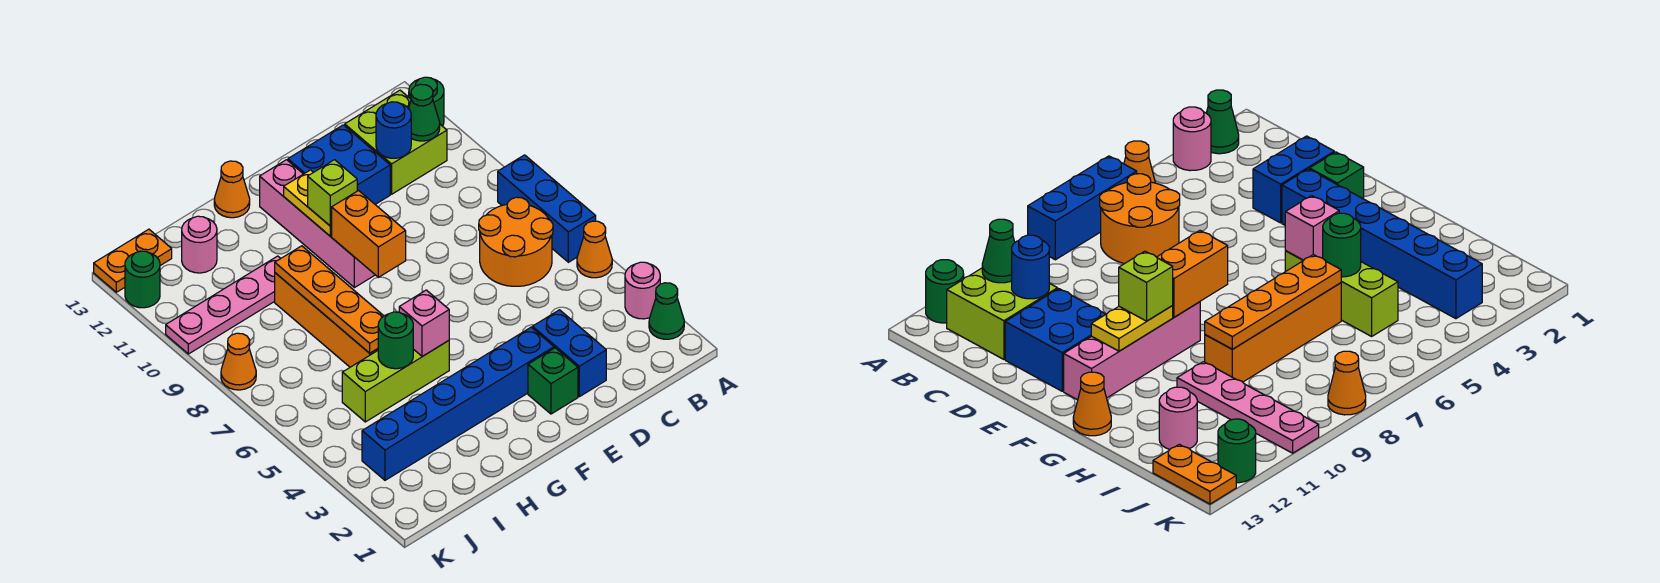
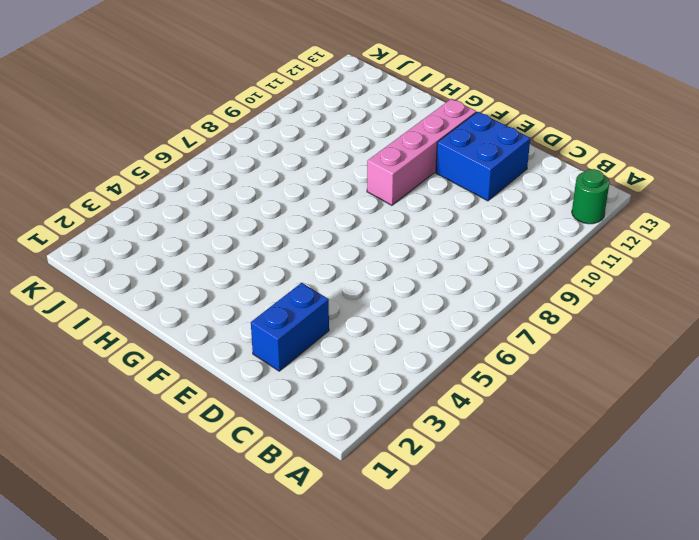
none -> green cone A2 level 1
none -> pink round brick A3 level 1
none -> orange cone A5 level 1

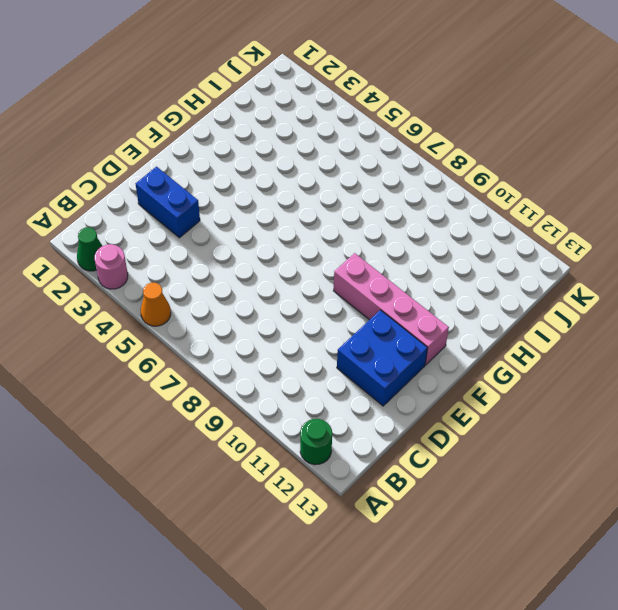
none -> blue brick A6:A8 level 1
none -> orange round brick B6:C7 level 1
none -> lime brick B11:C12 level 1

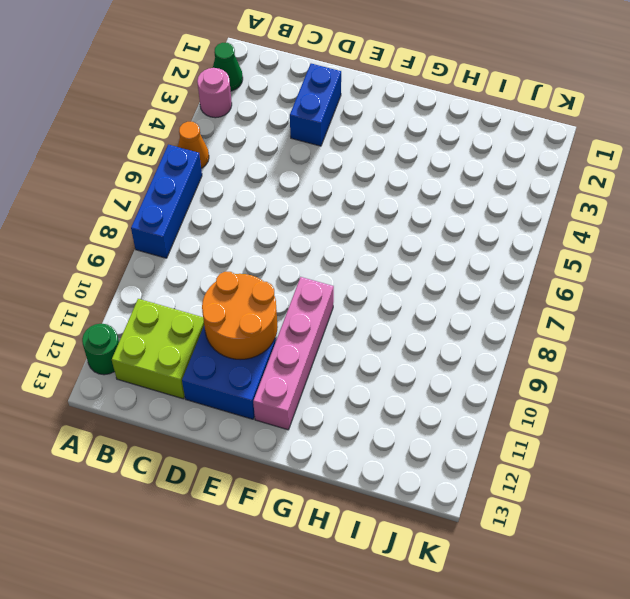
orange round brick D10:E11 level 2 -> orange round brick B6:C7 level 1
none -> green brick E2 level 1
none -> blue brick E3:J3 level 1
none -> lime brick G5:I5 level 1

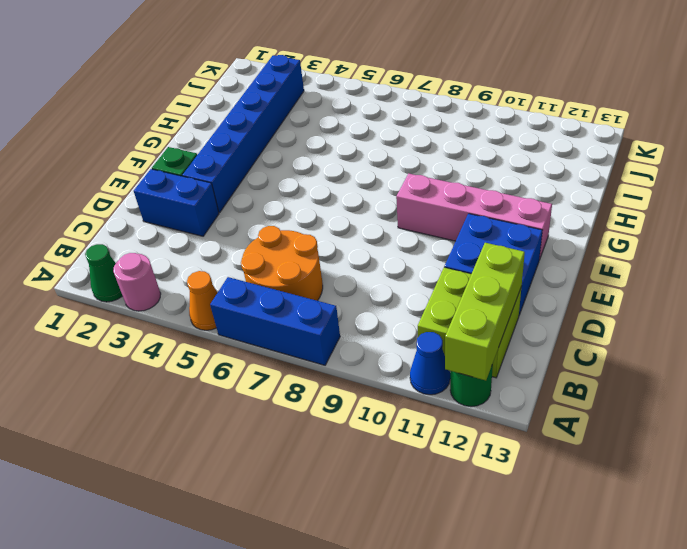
blue cone A11 level 1 -> none
lime brick A12:C12 level 2 -> lime brick G5:I5 level 1
none -> orange cone G13 level 1
none -> orange brick H6:H9 level 1
none -> pink plate H10:K10 level 1

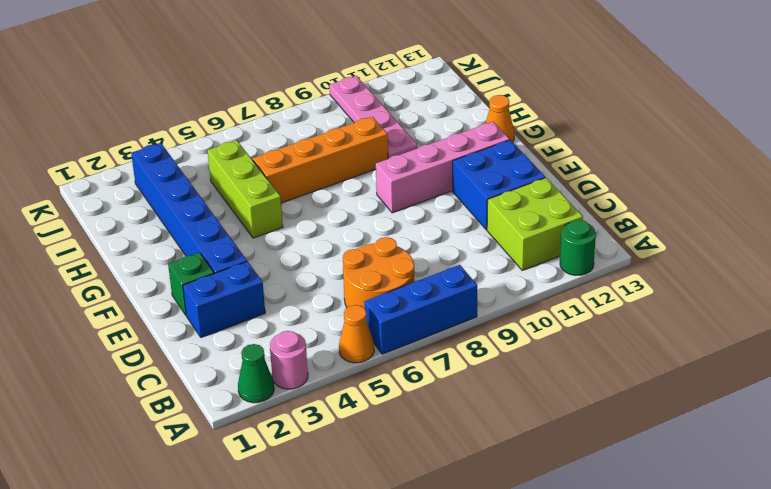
none -> pink round brick I12 level 1
none -> orange plate J13:K13 level 1
none -> orange cone K8 level 1

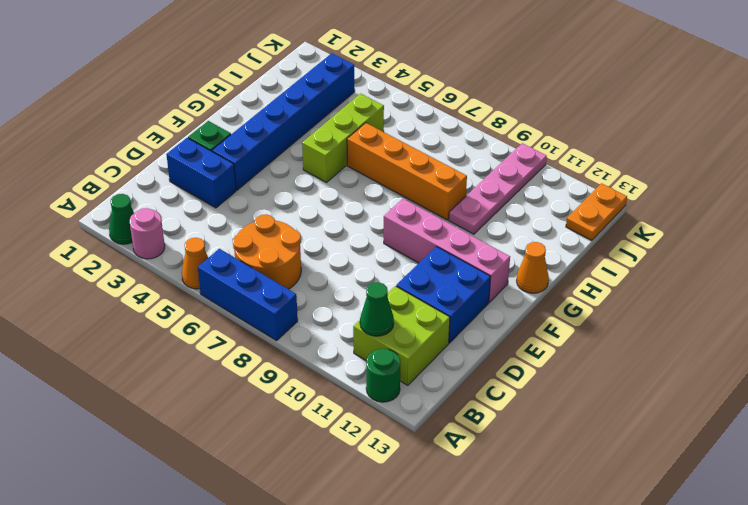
none -> pink round brick I12 level 1
none -> orange cone K8 level 1
none -> green round brick K12 level 1

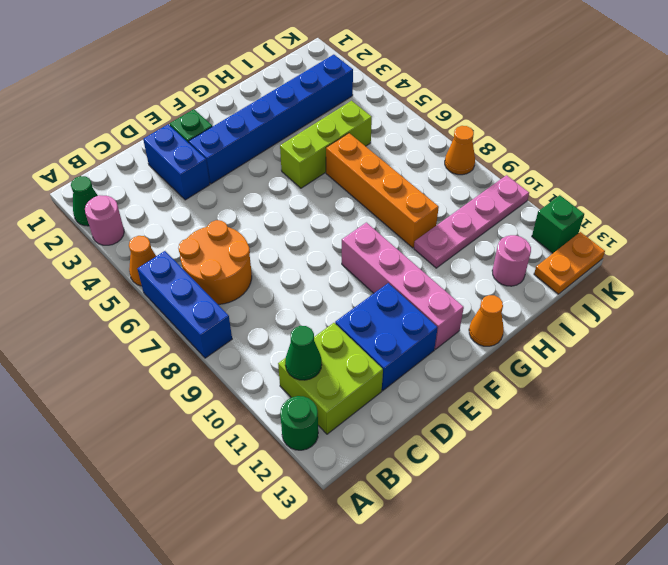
green brick K12 level 1 -> green round brick K12 level 1
none -> blue round brick C11 level 2
none -> orange brick F8:F9 level 2
none -> yellow plate F10:F11 level 2

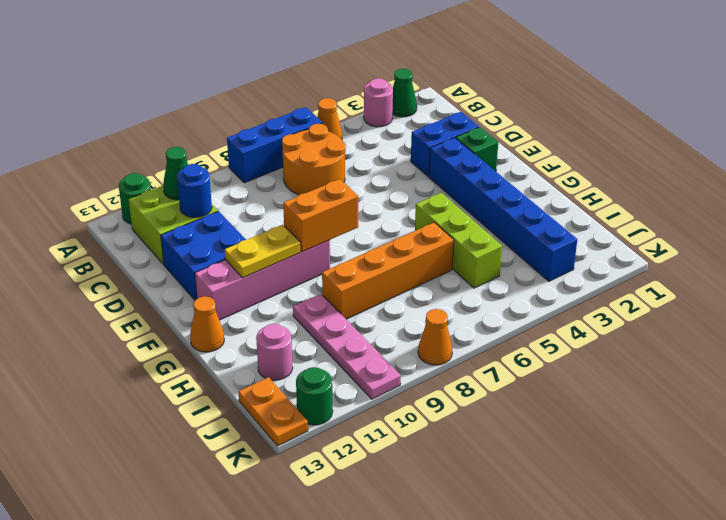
none -> pink brick G5 level 2
none -> green round brick H5 level 2
none -> orange plate H6:H9 level 2

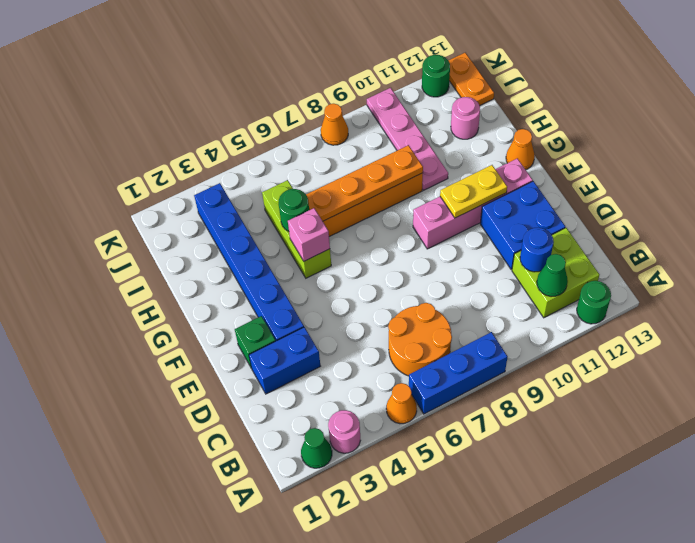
none -> orange brick F8:F9 level 2
none -> lime brick F10 level 3

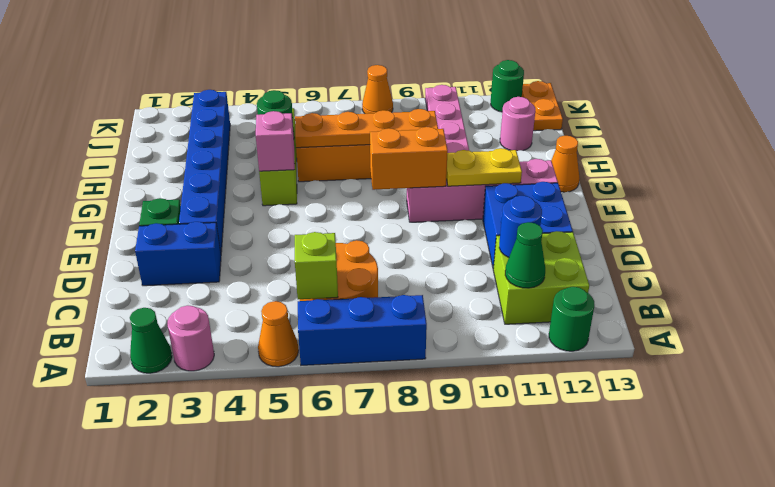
lime brick B6 level 2 -> lime brick F10 level 3

